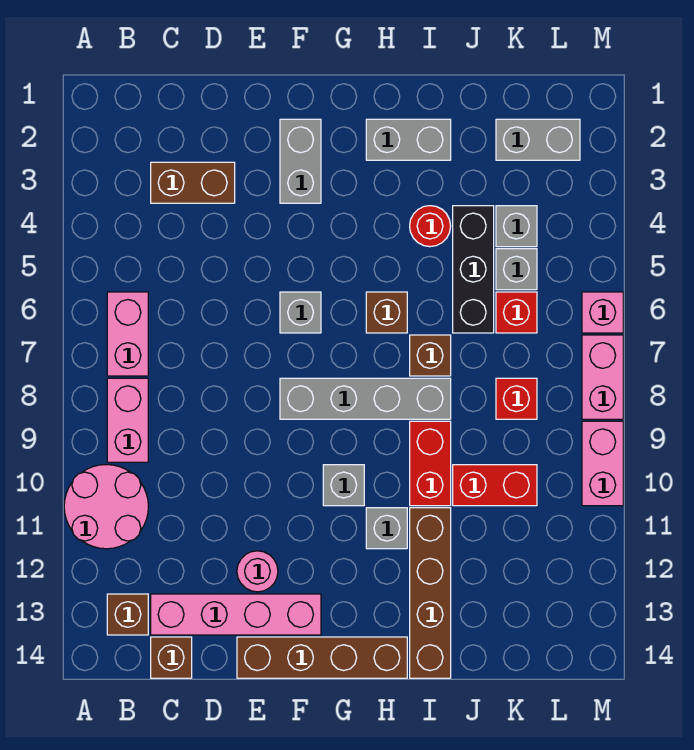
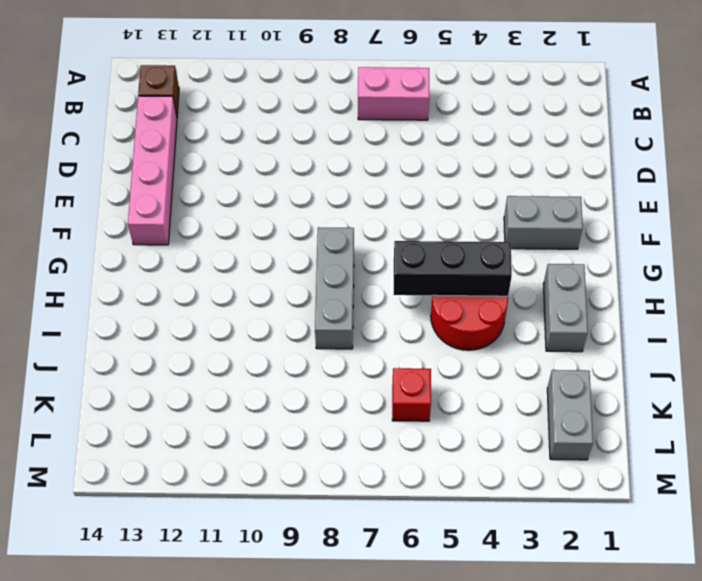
grey brick G8:I8 level 1 -> grey brick F8:I8 level 1
red round brick H4:I5 level 1 -> red round brick I4 level 1
black brick H4:H6 level 2 -> black brick J4:J6 level 1
none -> pink round brick A10:B11 level 1
none -> pink brick B8:B9 level 1
none -> brown brick C3:D3 level 1
none -> brown brick C14 level 1

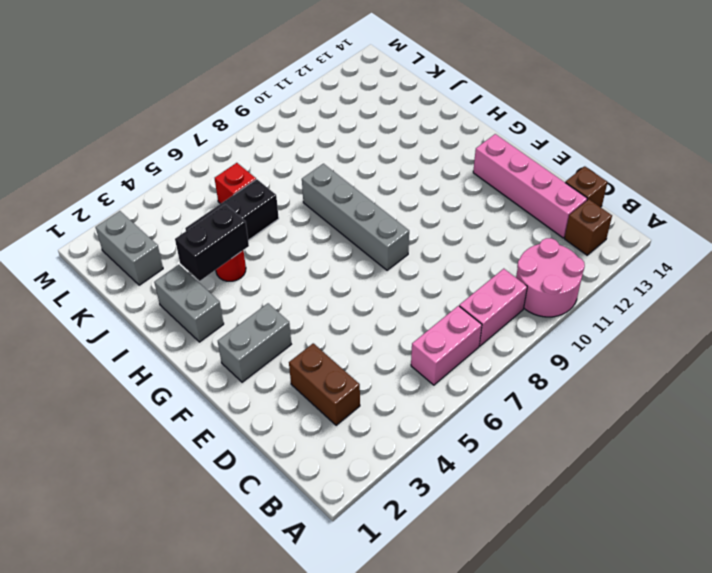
black brick I3:I4 level 2 -> none
none -> pink round brick E12 level 1
none -> brown brick E14:H14 level 1
none -> grey brick F6 level 1
none -> grey brick G10 level 1

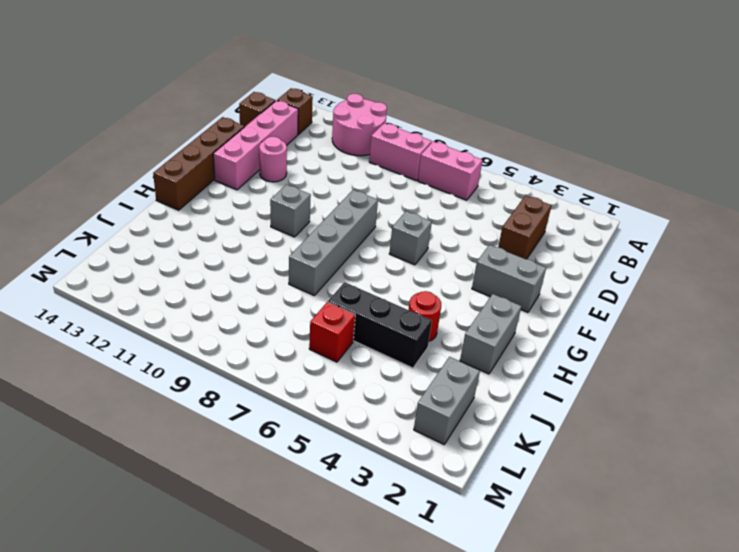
none -> brown brick H6 level 1
none -> grey brick H11 level 1
none -> brown brick I7 level 1
none -> red brick I9:I10 level 1

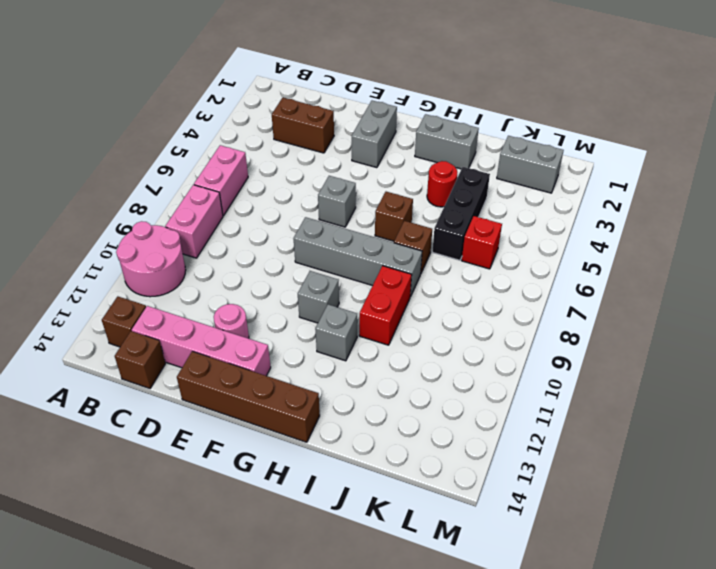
none -> brown brick I11:I14 level 1
none -> red brick J10:K10 level 1
none -> grey brick K4 level 1
none -> grey brick K5 level 1

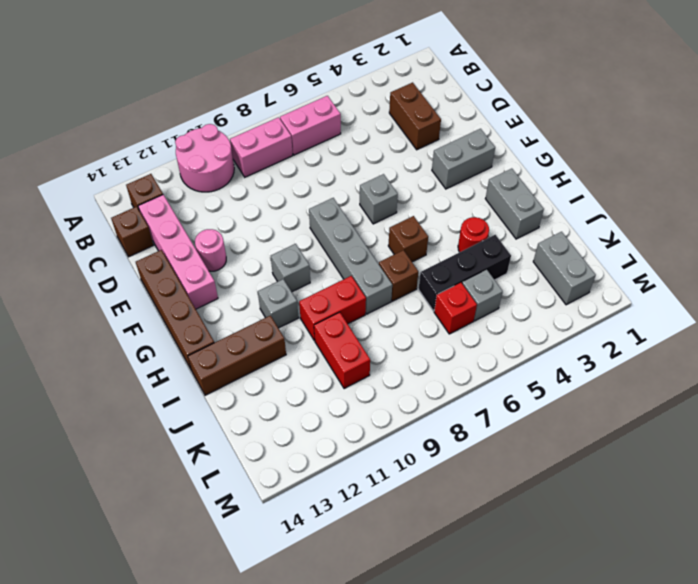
brown brick I12:I14 level 1 -> brown brick I11:I14 level 1
none -> grey brick K4 level 1
none -> red brick K8 level 1
none -> pink brick M6 level 1
none -> pink brick M7:M8 level 1

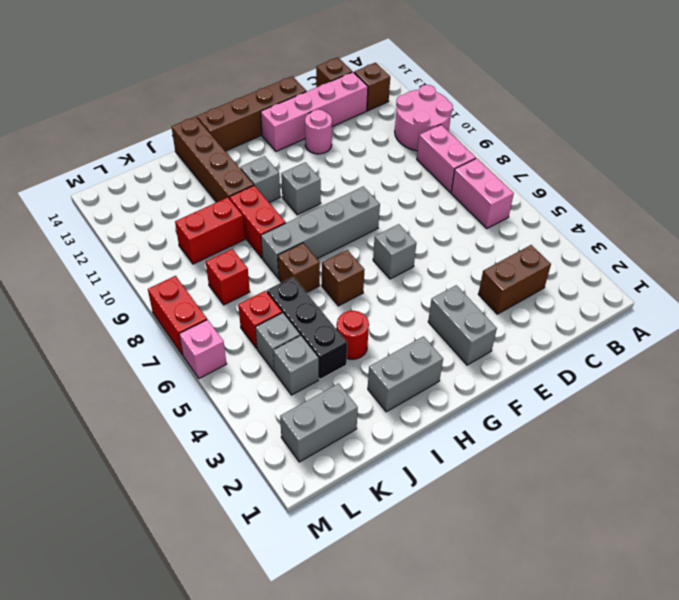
red brick M7:M8 level 1 -> pink brick M7:M8 level 1
none -> pink brick M9:M10 level 1

